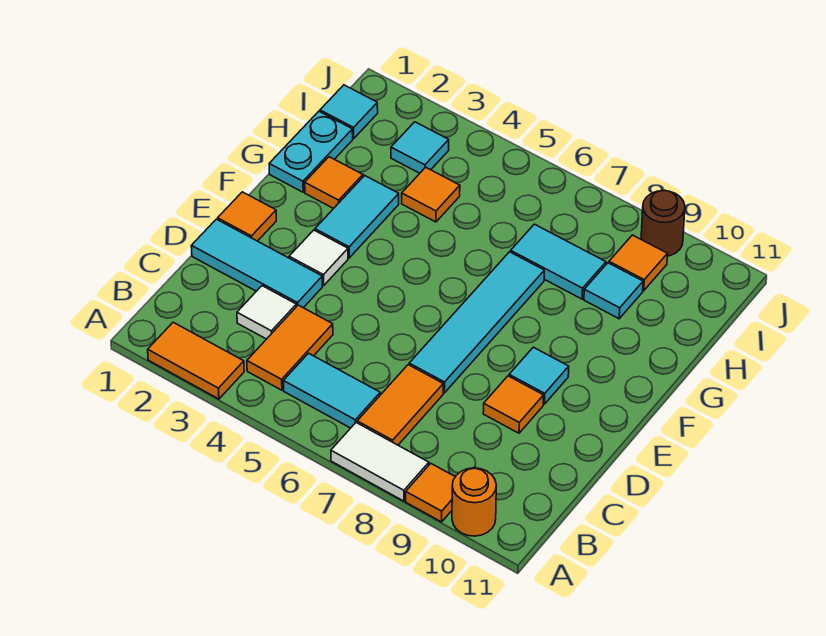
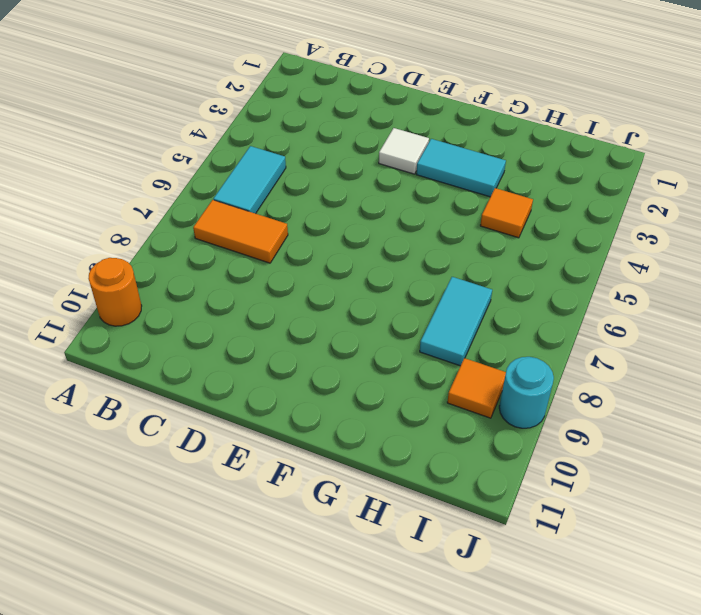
cyan round brick J9 level 1 -> brown round brick J9 level 1
none -> orange tile A2:A3 level 1
none -> white tile A7:A8 level 1
none -> orange tile A9 level 1

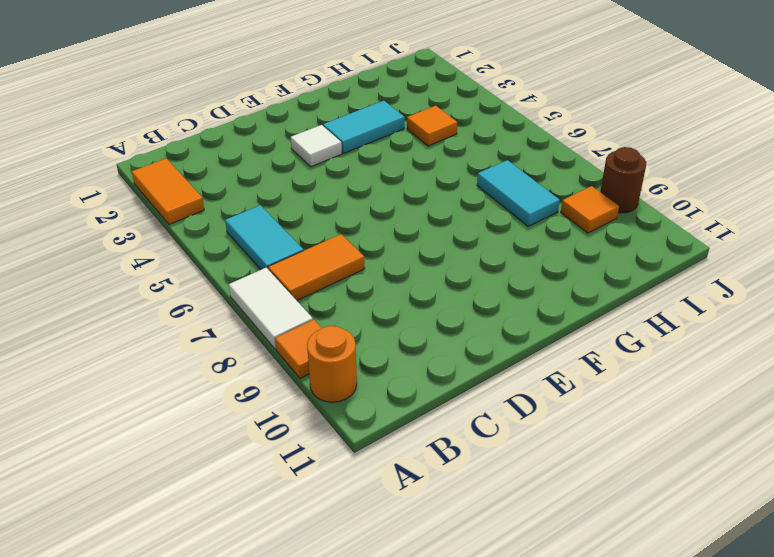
none -> orange tile B4:C4 level 1
none -> white tile C3 level 1
none -> cyan tile D1:D3 level 1

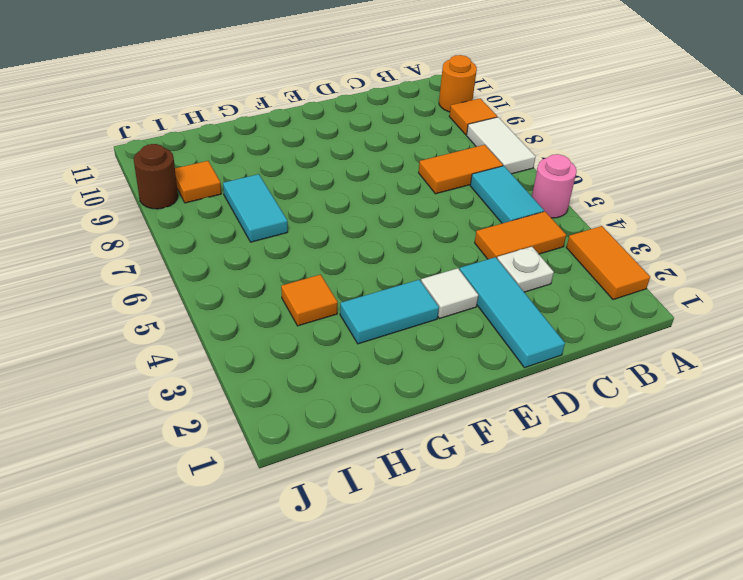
pink round brick A5 level 1 -> none
white plate C3 level 1 -> white tile C3 level 1
none -> cyan tile D7:G7 level 1
none -> orange tile D9 level 1
none -> orange tile E1 level 1

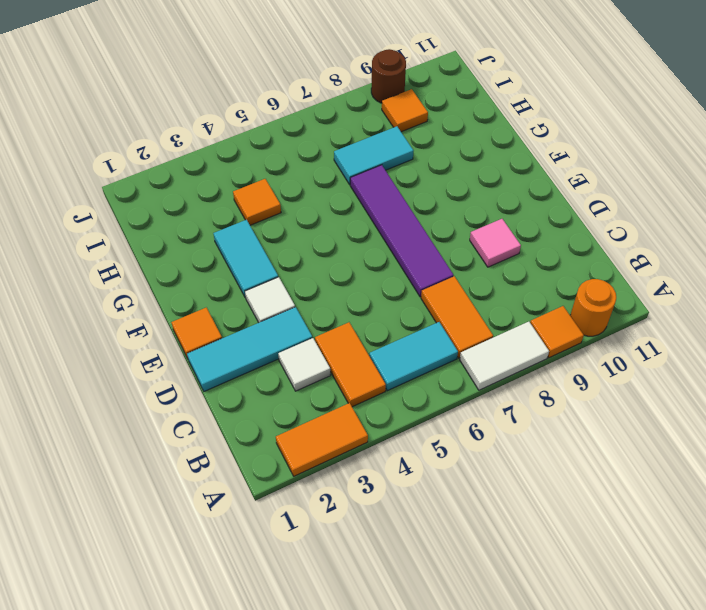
purple tile D7:G7 level 1 -> cyan tile D7:G7 level 1
pink tile D9 level 1 -> orange tile D9 level 1
none -> cyan tile E9 level 1
none -> cyan plate G1:H1 level 1
none -> orange tile G2 level 1

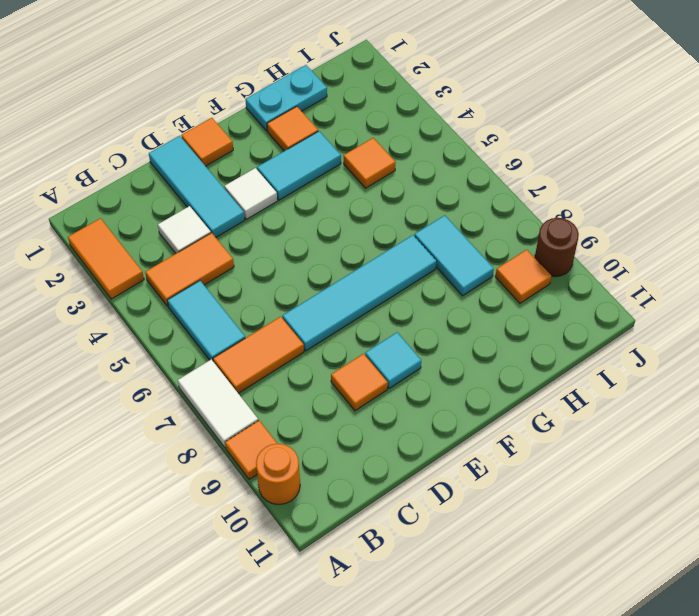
none -> cyan tile H9 level 1
none -> cyan tile I1 level 1
none -> cyan tile I3 level 1

